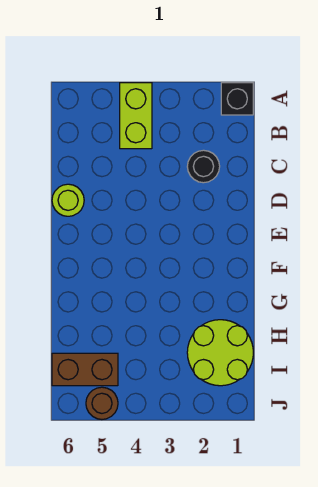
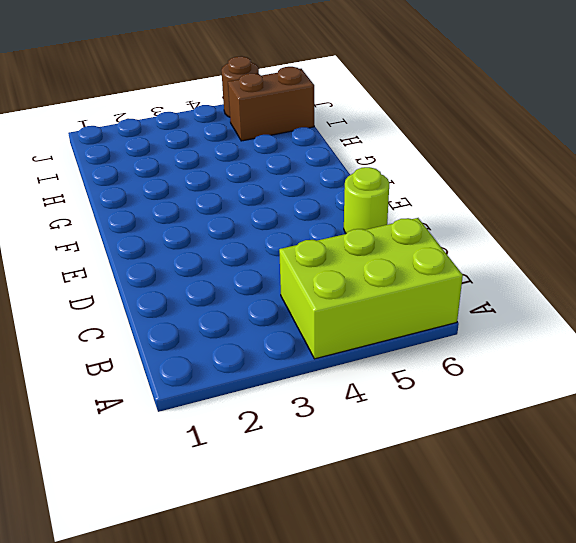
lime brick A4:B6 level 1 -> lime brick A4:B4 level 1
none -> black brick A1 level 1
none -> black round brick C2 level 1

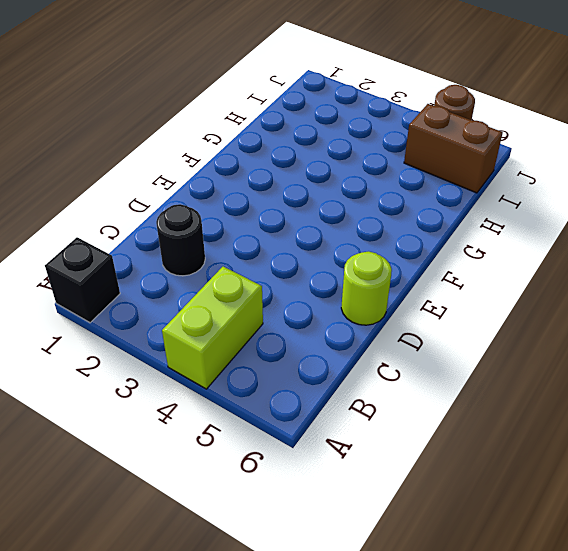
none -> lime round brick H1:I2 level 1

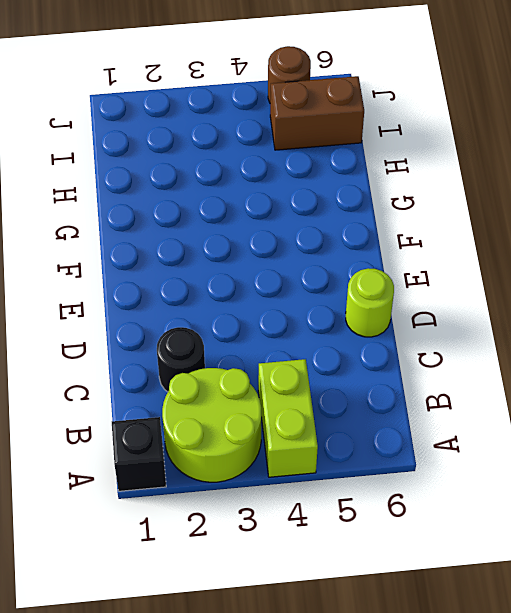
lime round brick A2:B3 level 1 -> lime round brick H1:I2 level 1

